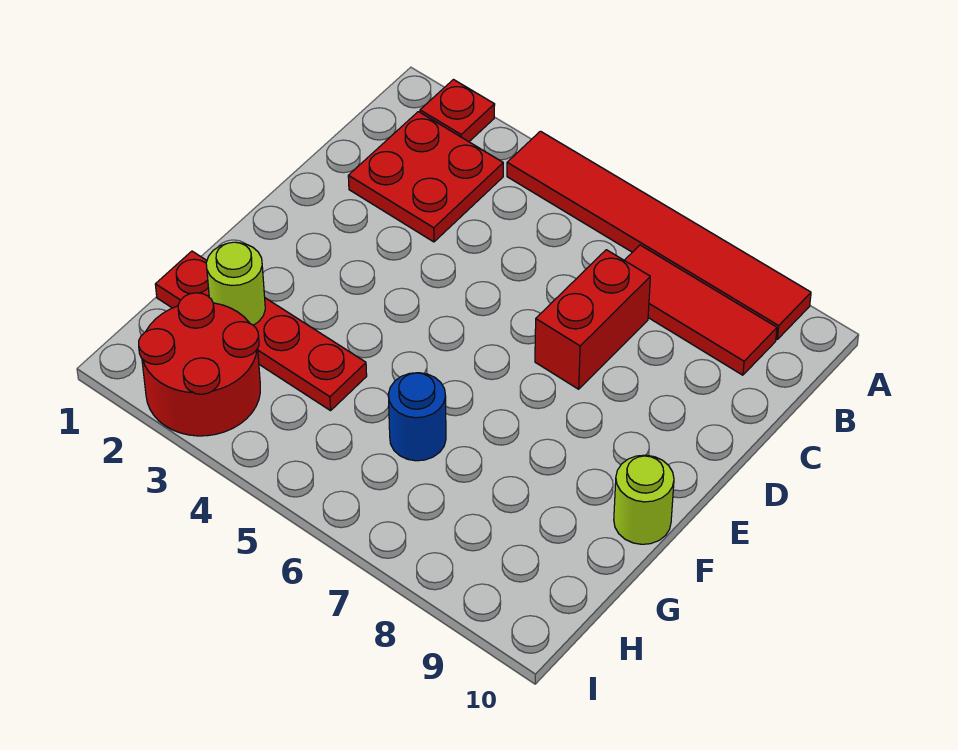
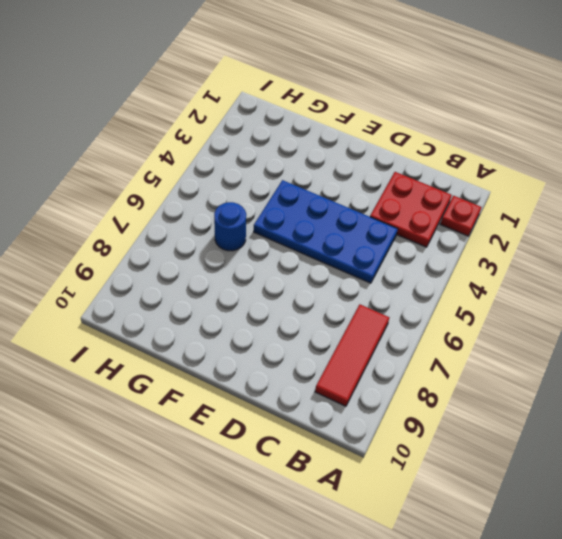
blue plate C4:F5 level 1 -> none
none -> red tile A4:A9 level 1
none -> red brick C7:D7 level 1

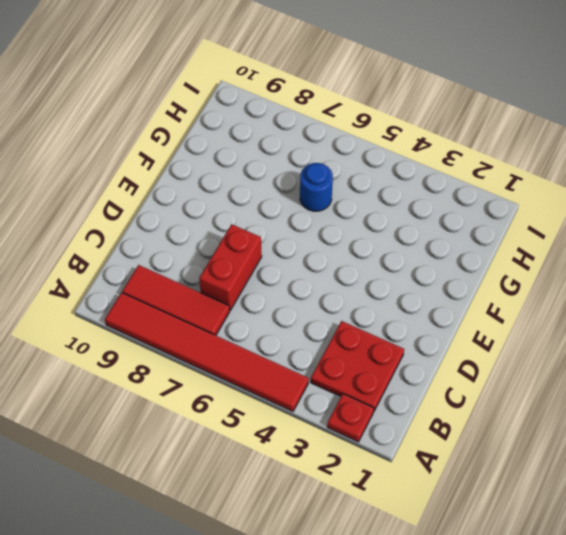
none -> lime round brick F10 level 1
none -> red plate G1:G4 level 1

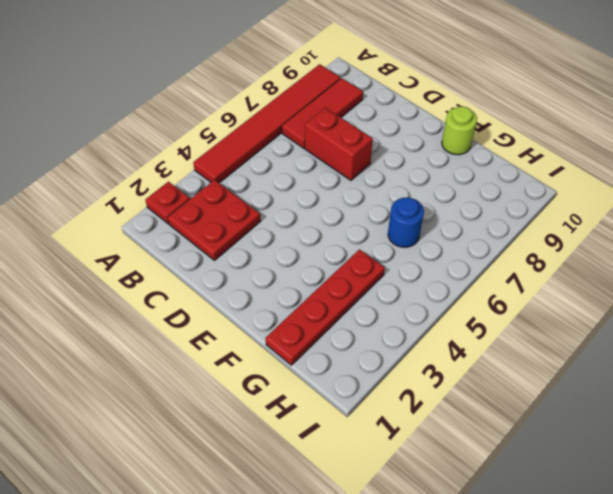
none -> red round brick H2:I3 level 1
none -> lime round brick G2 level 2

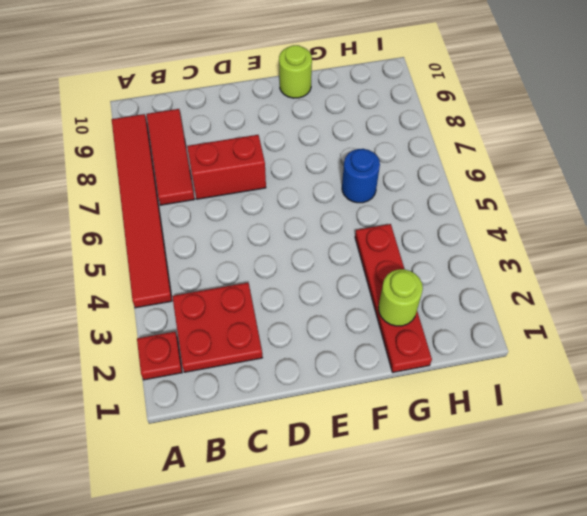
none -> red round brick H2:I3 level 1

